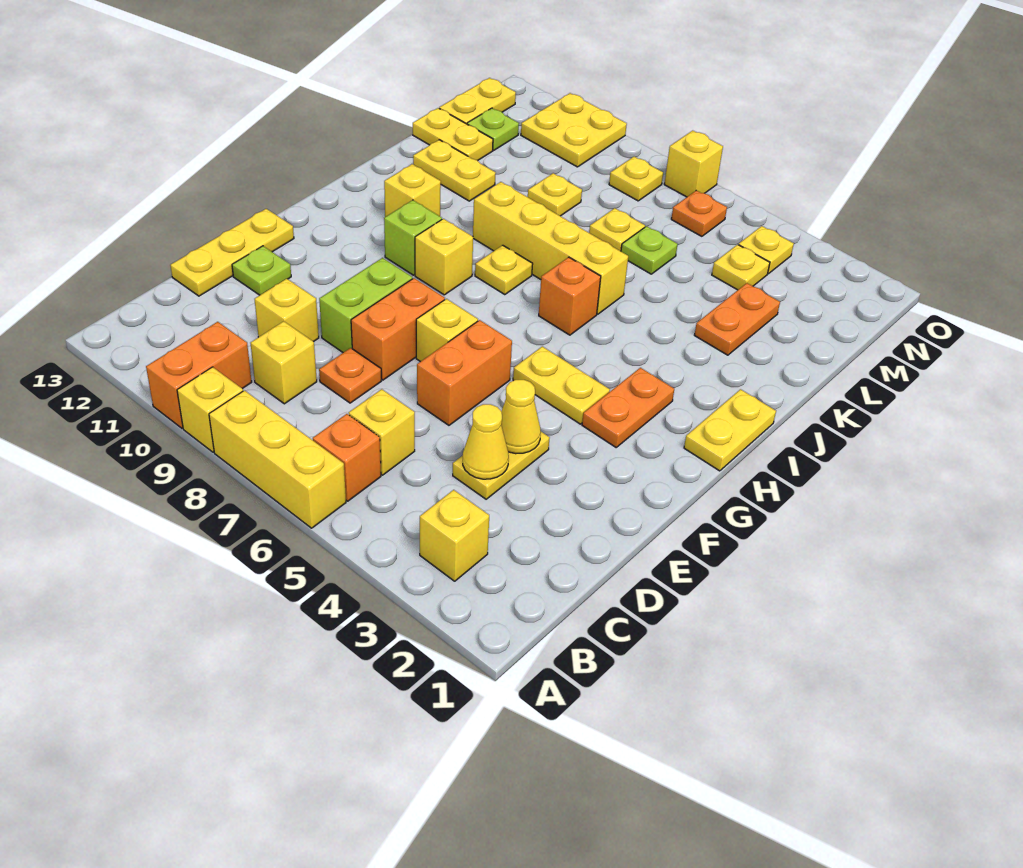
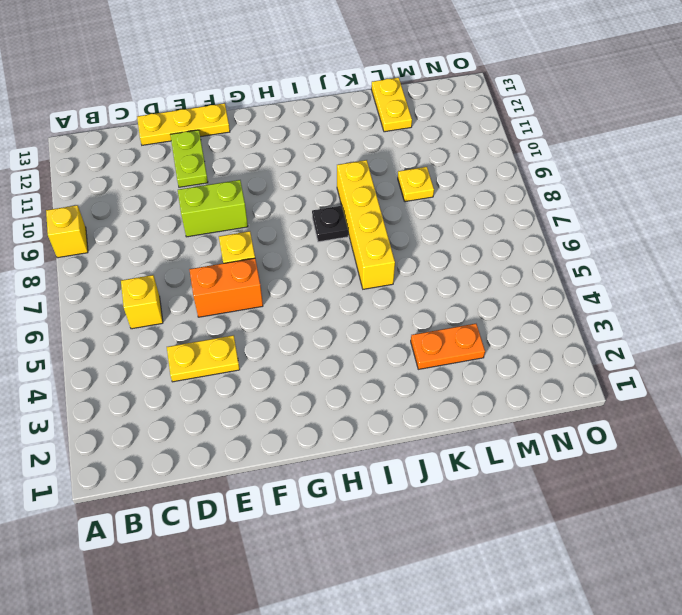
lime plate E11:E12 level 1 -> lime plate E12 level 1
black plate I8 level 1 -> yellow plate I8 level 1
none -> yellow brick A6:A8 level 1
none -> orange brick A10:B10 level 1
none -> yellow brick B3 level 1
none -> orange brick B6 level 1

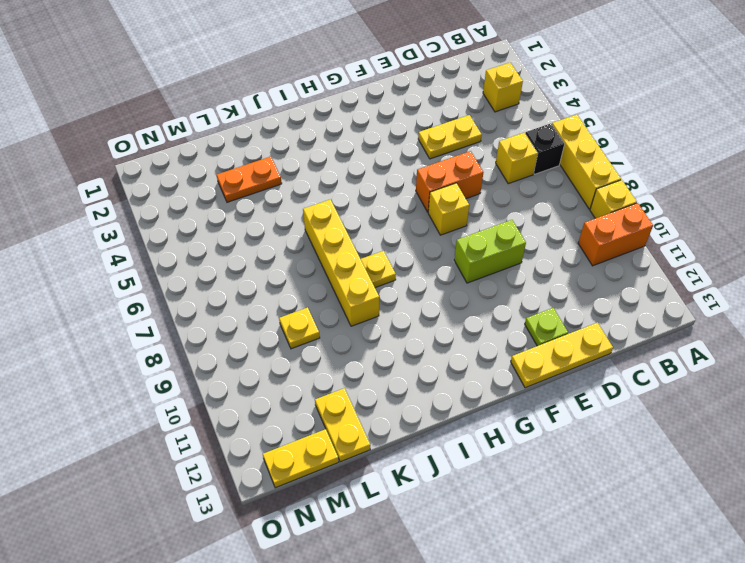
black brick B6 level 1 -> orange brick B6 level 1
none -> yellow brick C9 level 1
none -> orange plate D8 level 1
none -> yellow brick D10 level 1
none -> orange brick E8:F8 level 1

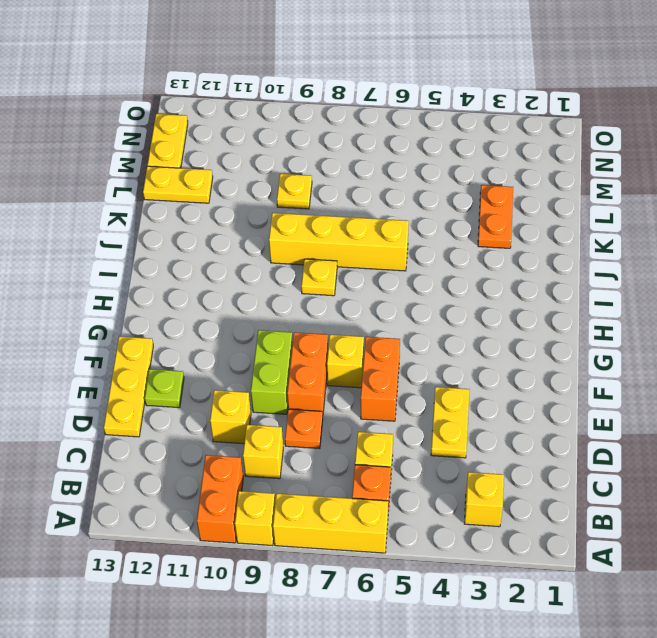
none -> orange plate G3:H3 level 1
none -> yellow plate G4:G5 level 1
none -> yellow plate H1:I1 level 1
none -> yellow brick H9 level 1

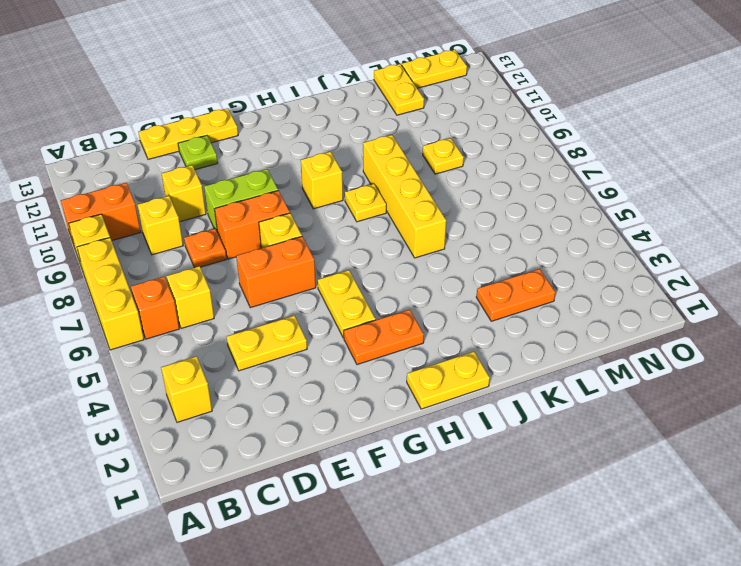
none -> lime brick H10 level 1
none -> orange brick I6 level 1
none -> yellow brick I11 level 1
none -> yellow plate K11:K12 level 1

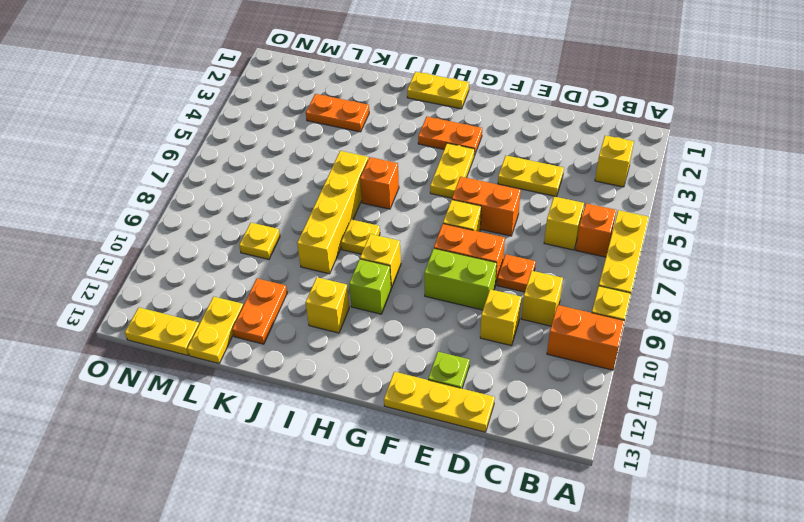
orange plate K11:K12 level 1 -> yellow plate K11:K12 level 1
none -> lime plate L6 level 1
none -> yellow plate L7 level 1
none -> yellow plate M4 level 1
none -> lime plate M12 level 1

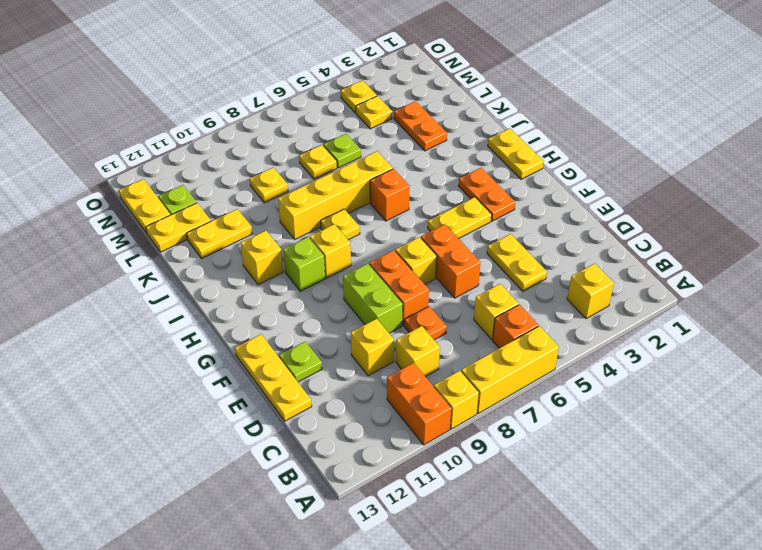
none -> orange plate N6 level 1
none -> yellow plate N8 level 1
none -> yellow plate N10:O11 level 1
none -> yellow brick O7 level 1

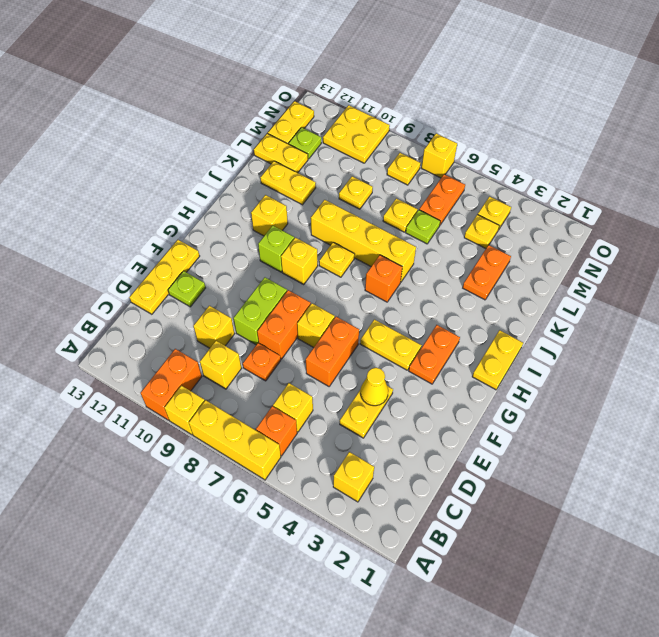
orange plate M6:N6 level 1 -> orange plate N6 level 1
none -> yellow cone D4 level 2

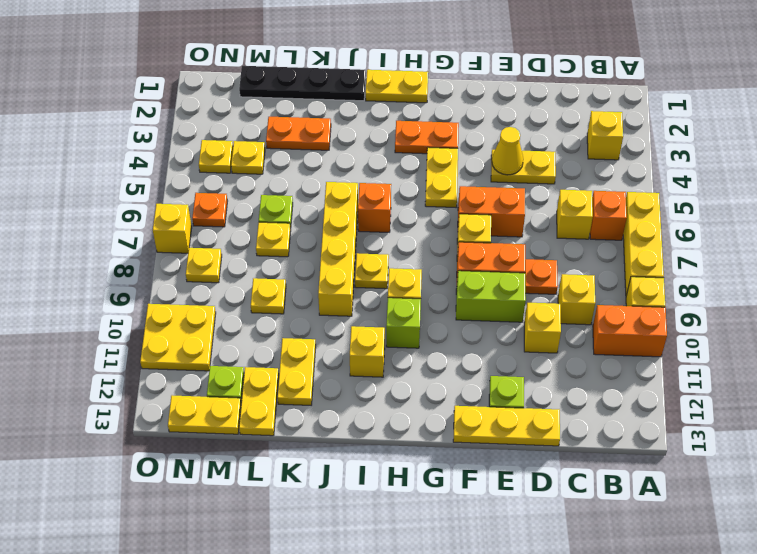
black plate J1:M1 level 1 -> none
none -> yellow cone D4 level 2

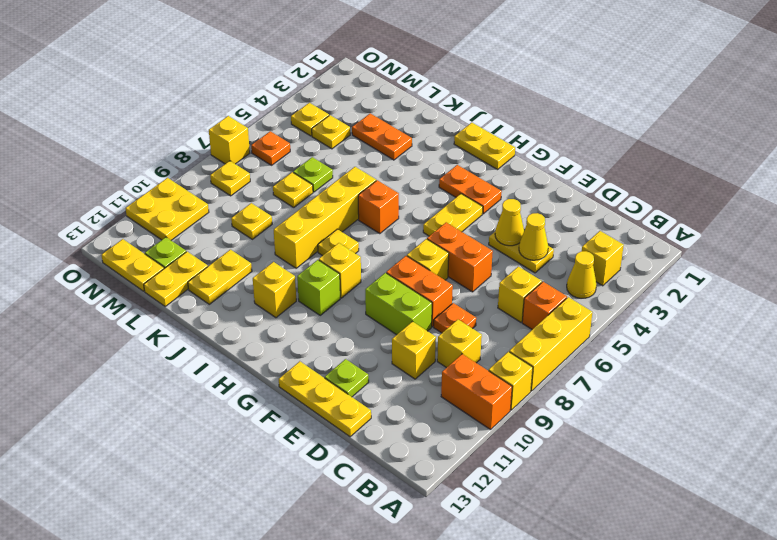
yellow cone B4 level 1 -> none

